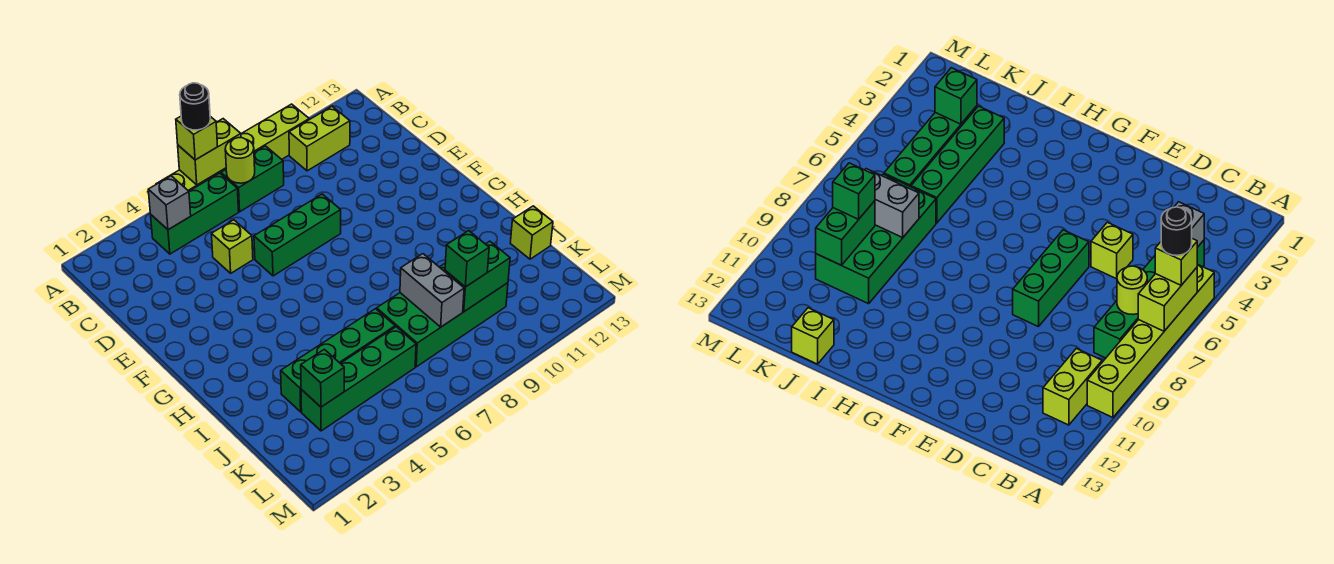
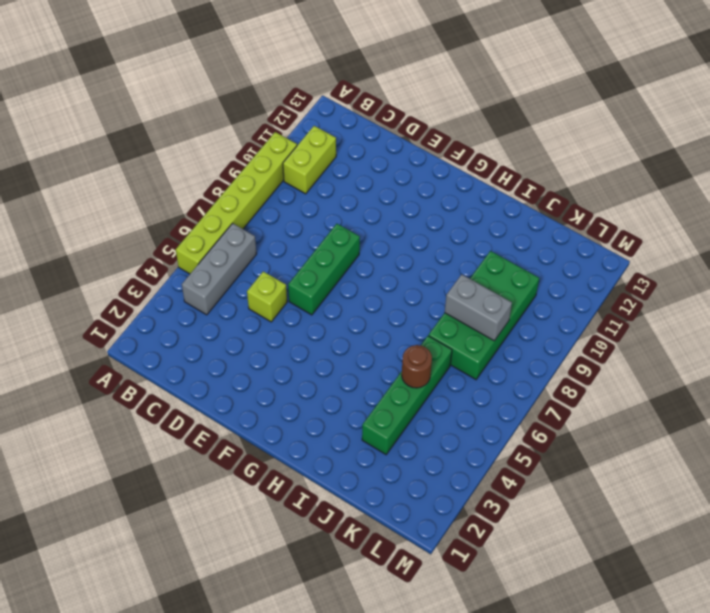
grey brick B4:B6 level 1 -> green brick B4:B6 level 1
brown round brick J5 level 2 -> none
none -> green brick B7:B8 level 1
none -> lime brick J13 level 1
none -> green brick K3:K6 level 1

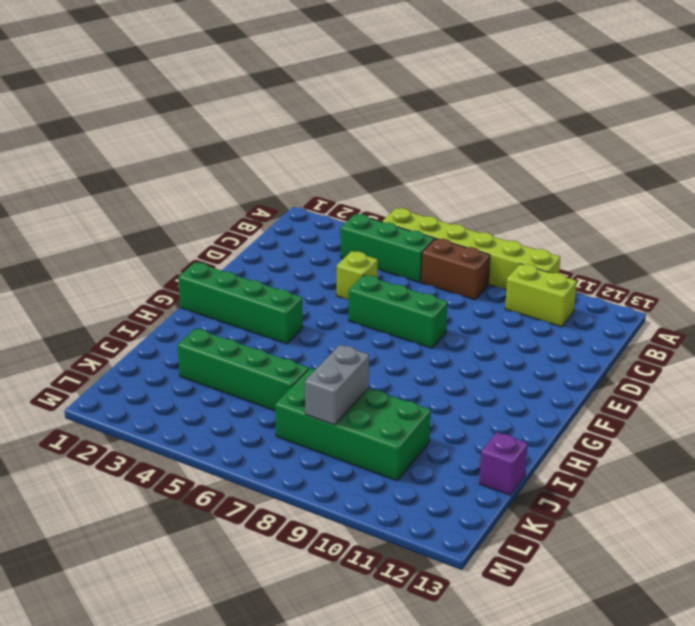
brown brick B7:B8 level 1 -> green brick B7:B8 level 1
green brick G1:G4 level 1 -> green brick K3:K6 level 1
purple brick J13 level 1 -> lime brick J13 level 1
none -> lime brick A6:A7 level 2
none -> grey brick B4 level 2
none -> lime round brick B7 level 2

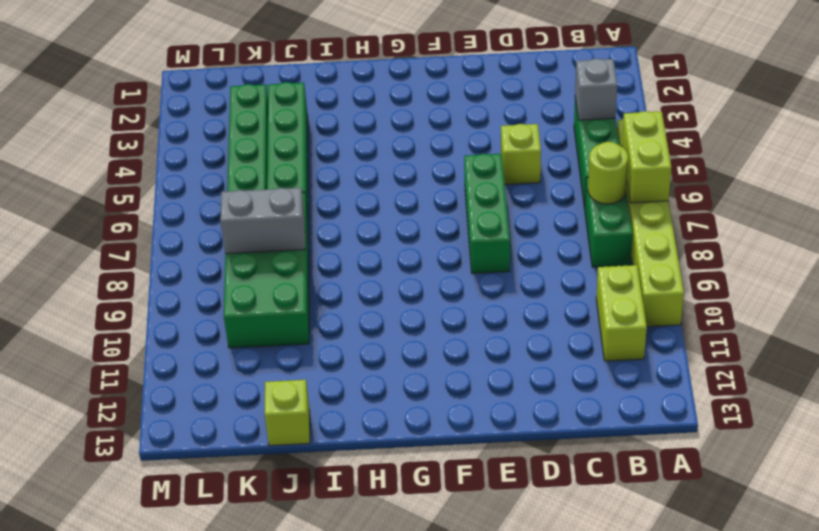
none -> green brick K3 level 2
none -> green brick K9:K10 level 2
none -> lime brick A6 level 3

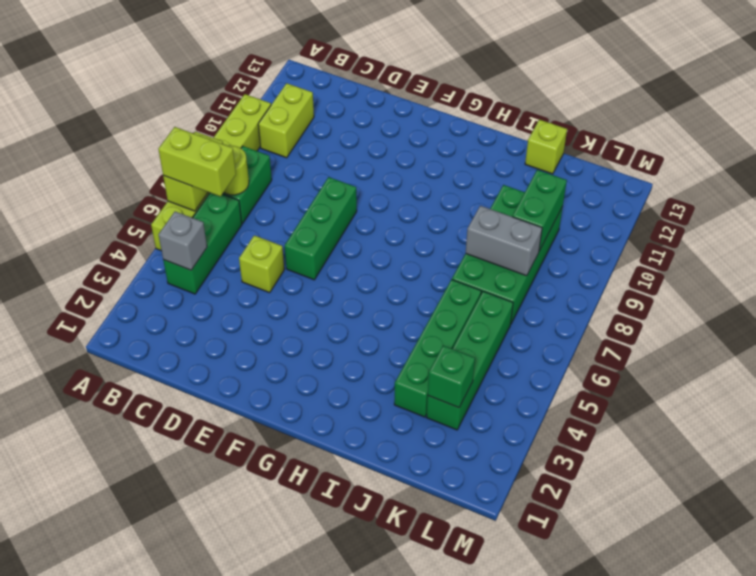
lime brick A6:B6 level 3 -> lime brick A6 level 3
none -> green brick K9 level 3
none -> black round brick A6 level 4

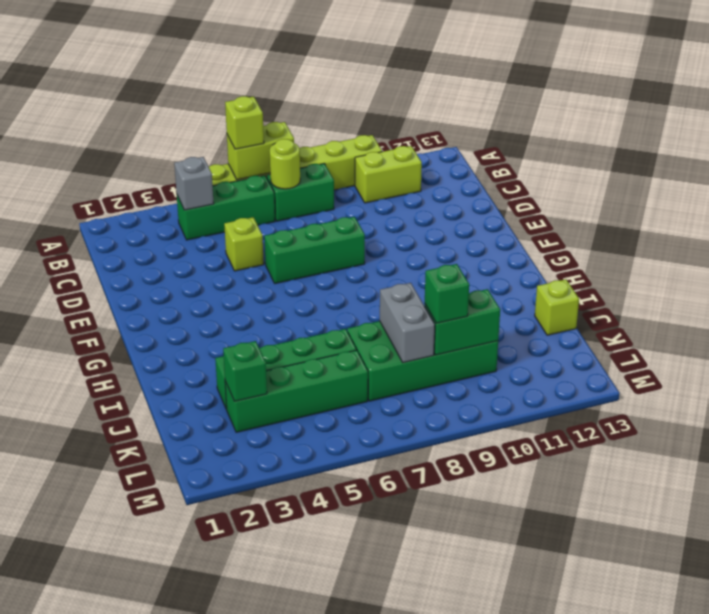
none -> black round brick A6 level 4

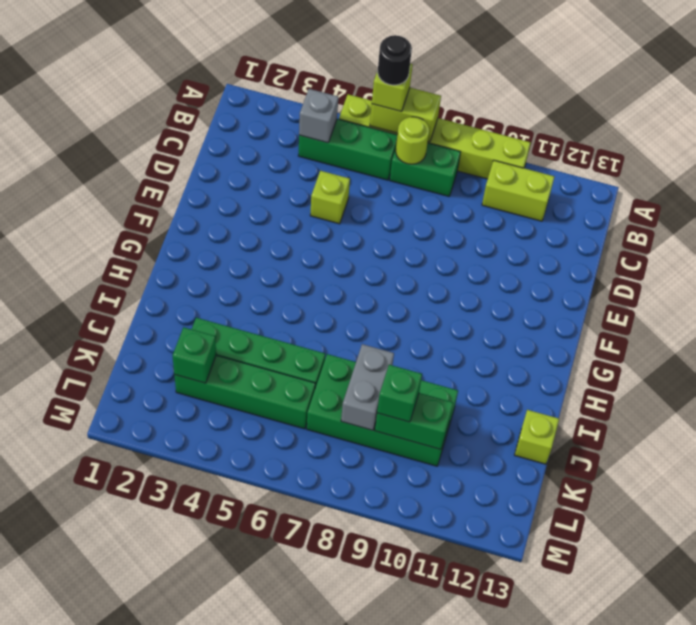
none -> green brick E6:E8 level 1

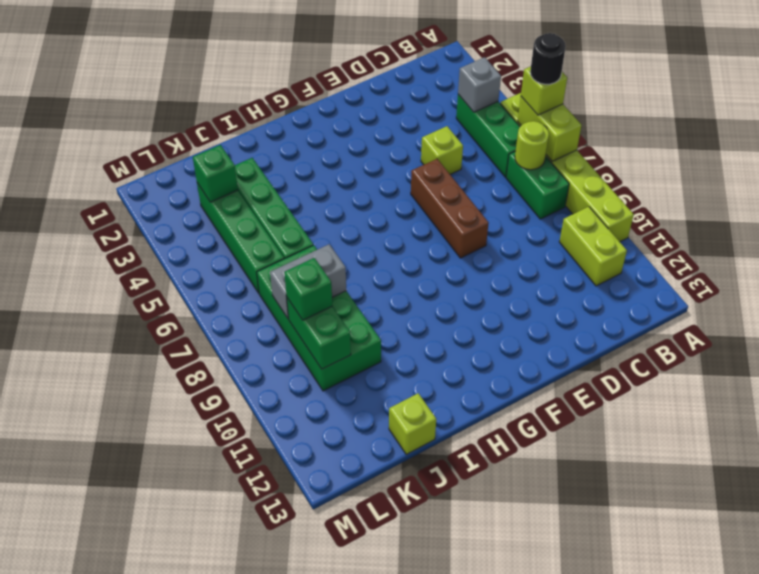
brown brick E6:E8 level 1 -> green brick E6:E8 level 1

